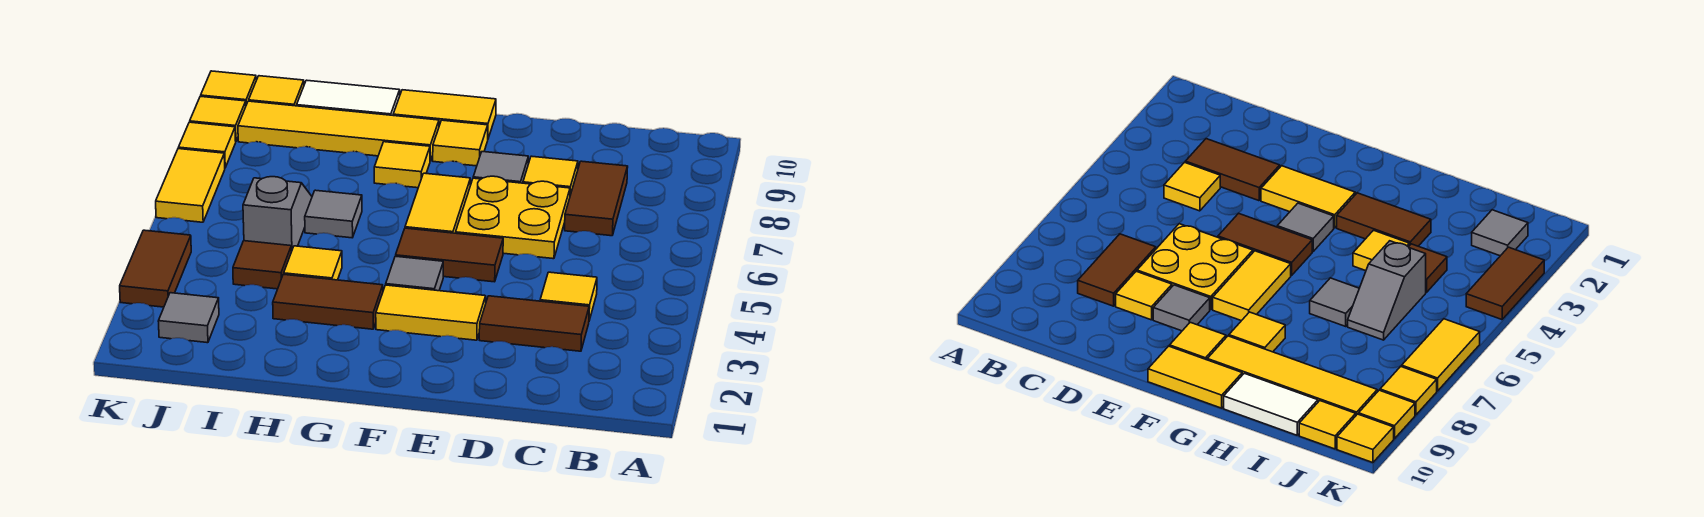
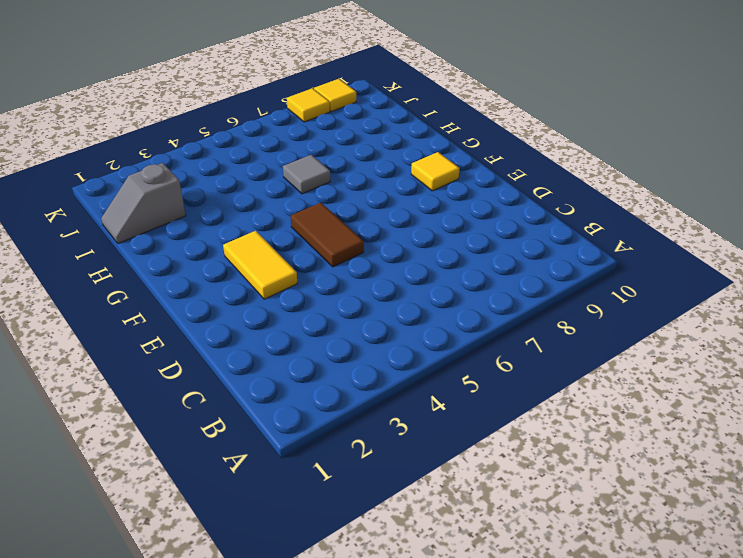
grey slope I1:I2 level 1 top 2 -> grey slope I5:I6 level 1 top 5
none -> brown tile C3:D3 level 1
none -> yellow tile C4 level 1
none -> brown tile C7:C8 level 1

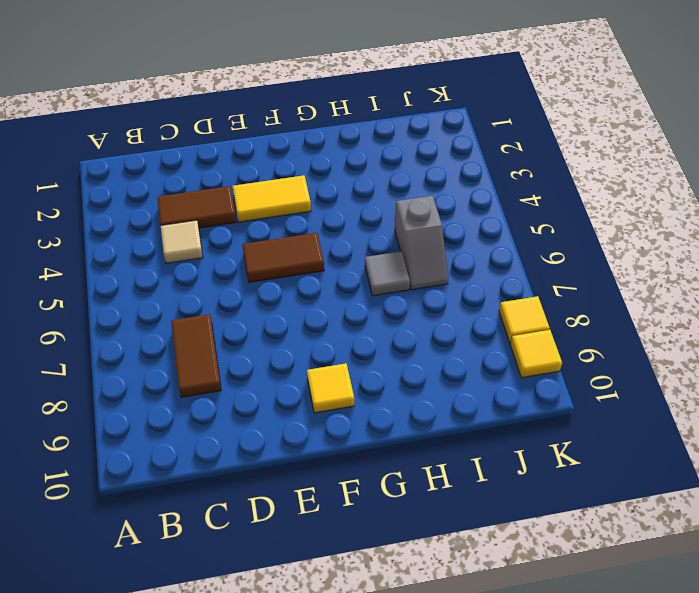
tan tile C4 level 1 -> yellow tile C4 level 1
none -> yellow plate D6:E7 level 1
none -> yellow tile D8 level 1
none -> grey tile E8 level 1

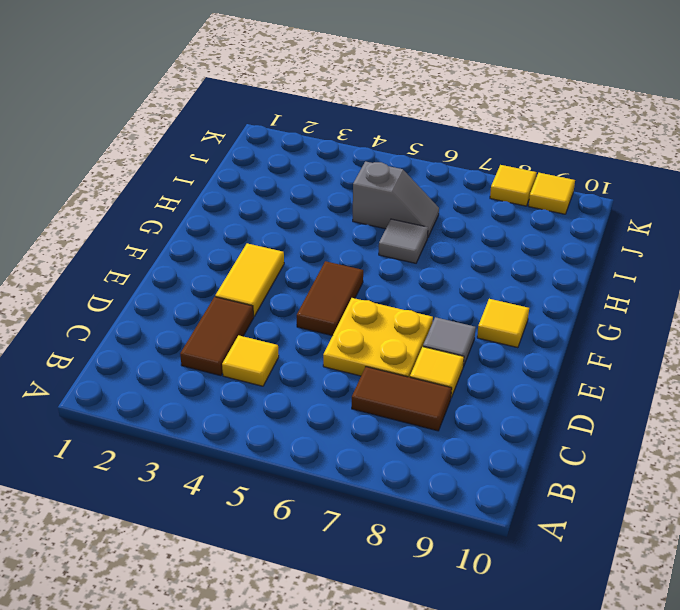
none -> grey tile F4 level 1
none -> yellow tile F6:F7 level 1
none -> yellow tile F10:G10 level 1

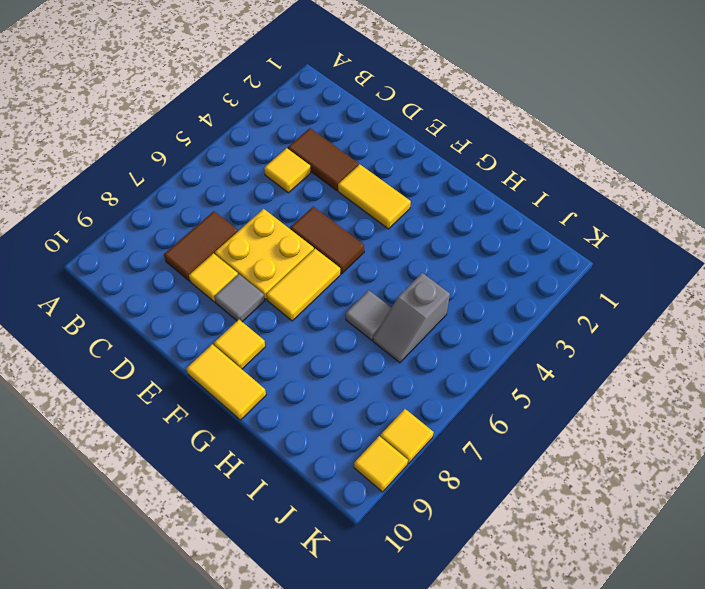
none -> grey tile F4 level 1
none -> brown tile G3:H3 level 1
none -> yellow tile G8 level 1

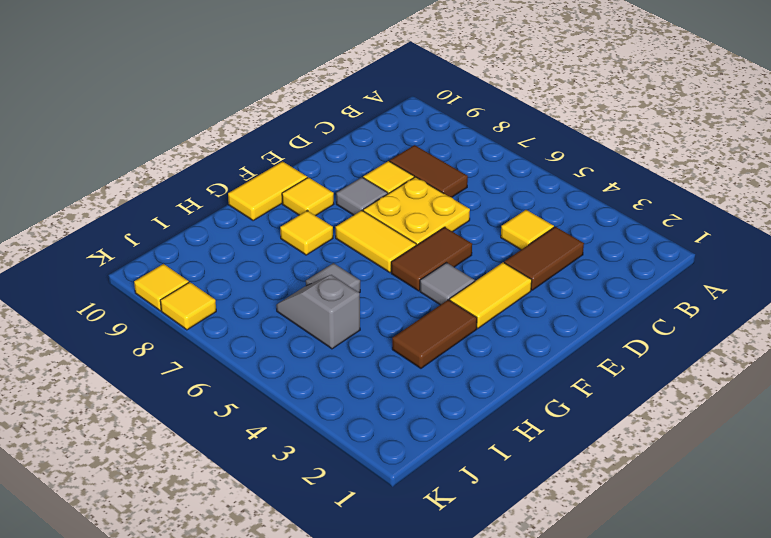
none -> yellow tile G9:J9 level 1
none -> yellow tile H4 level 1
none -> white tile H10:I10 level 1

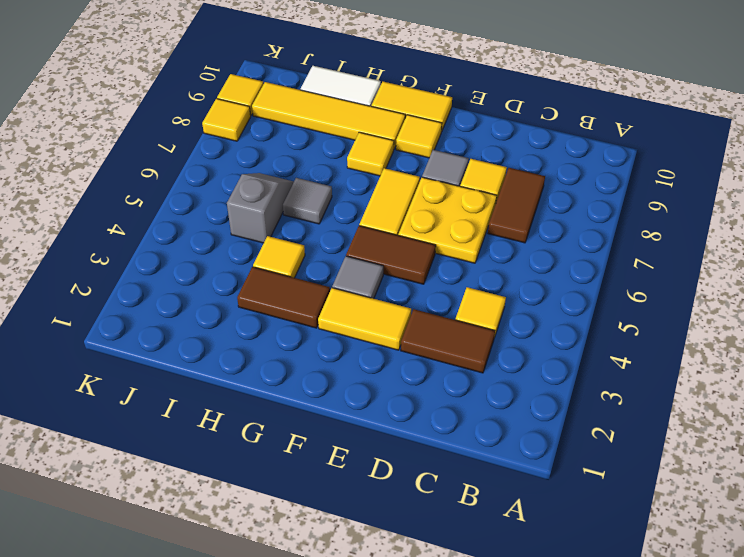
none -> brown tile I4 level 1
none -> grey tile J2 level 1
none -> yellow tile J10 level 1

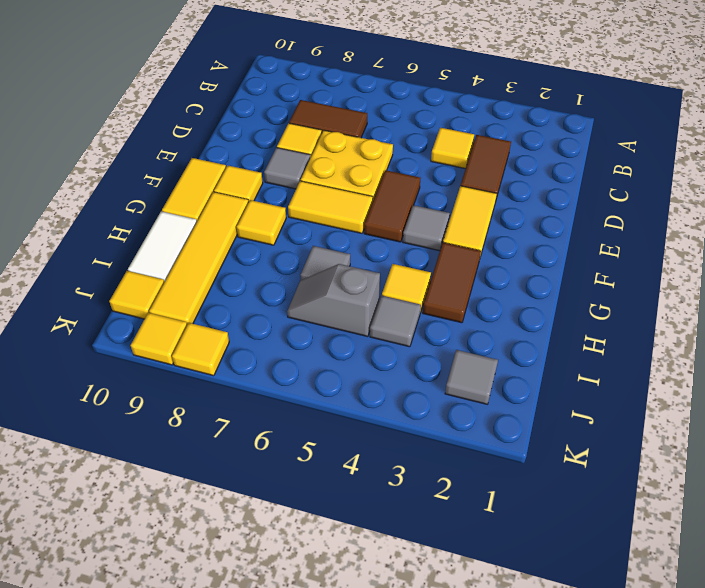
grey tile I4 level 1 -> brown tile I4 level 1
none -> brown tile K3:K4 level 1
none -> yellow tile K6:K7 level 1
none -> yellow tile K10 level 1

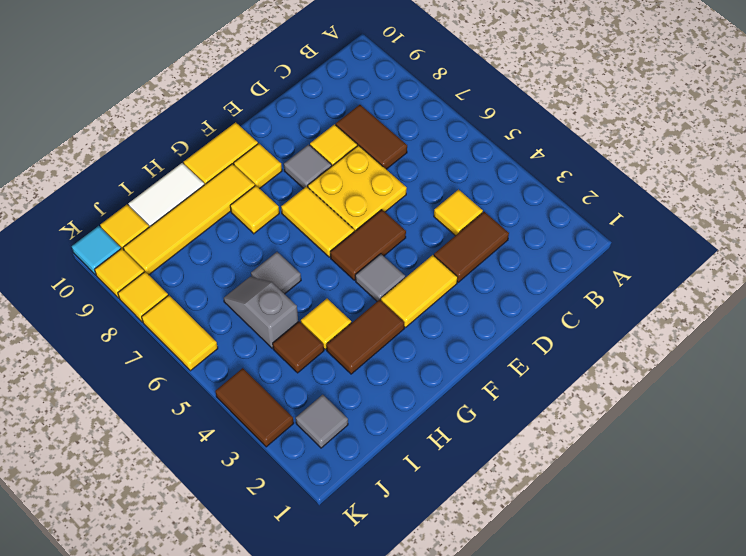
cyan tile K10 level 1 -> yellow tile K10 level 1

